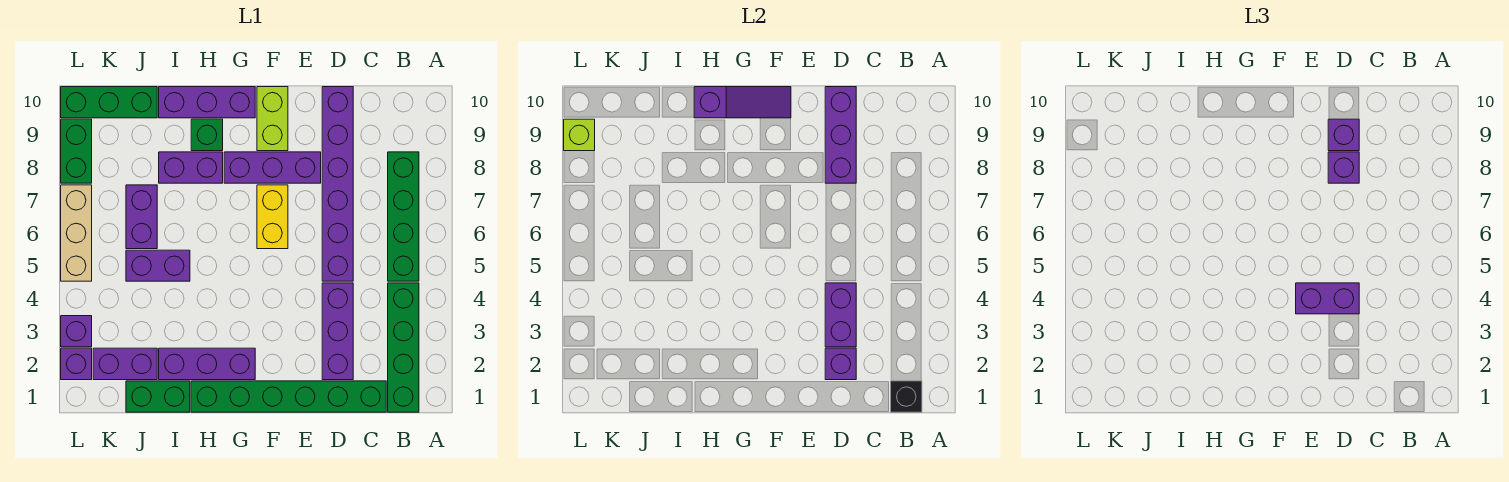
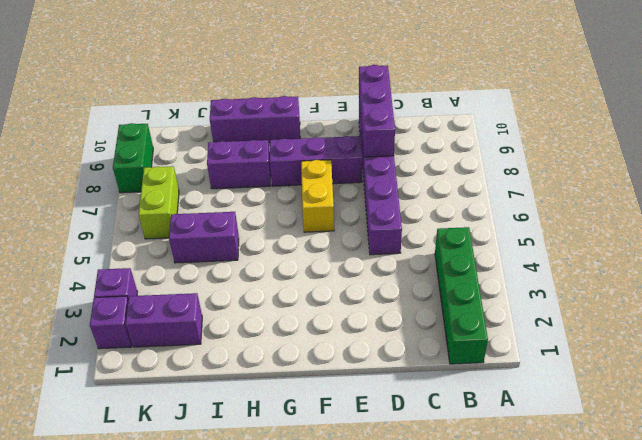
lime brick K6:K7 level 1 -> lime brick F9:F10 level 1
none -> green brick B5:B8 level 1
none -> green brick C1:H1 level 1
none -> purple brick D2:D4 level 1
none -> purple brick G2:I2 level 1

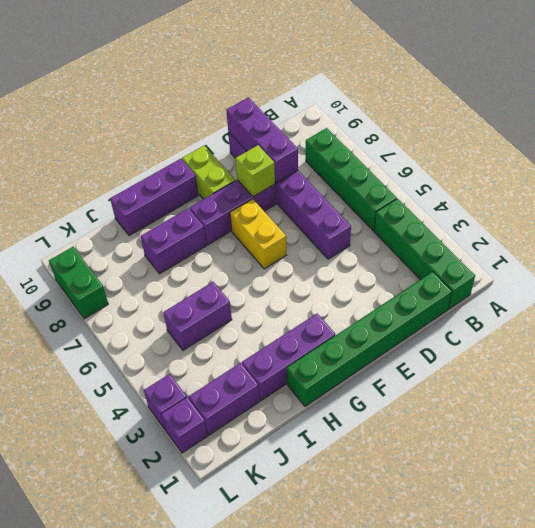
lime brick E8 level 2 -> lime brick L9 level 2
none -> purple brick D2:D4 level 1
none -> green brick H9 level 1
none -> green brick I1:J1 level 1
none -> purple brick J6:J7 level 1

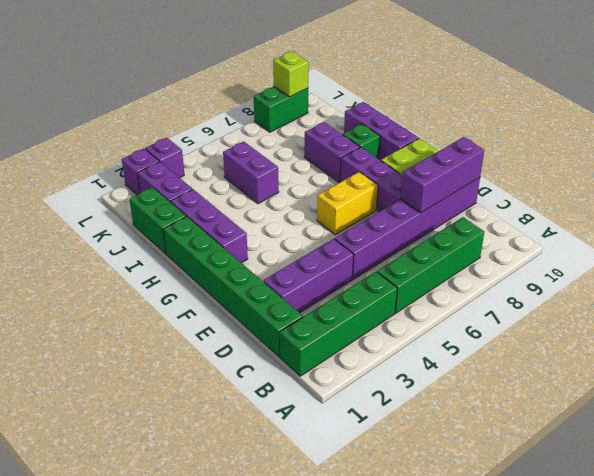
none -> purple brick J6:J7 level 1
none -> green brick J10:L10 level 1
none -> tan brick L5:L7 level 1
none -> black brick B1 level 2

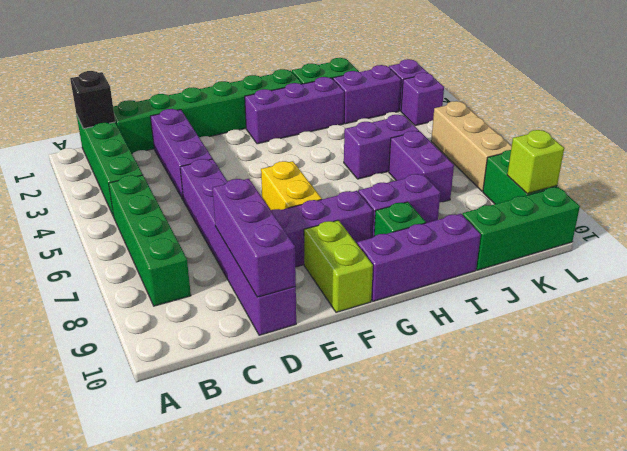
none -> purple brick D2 level 2
none -> purple brick D3:D4 level 2
none -> purple slope F10:H10 level 2 top H
none -> purple brick D4:E4 level 3

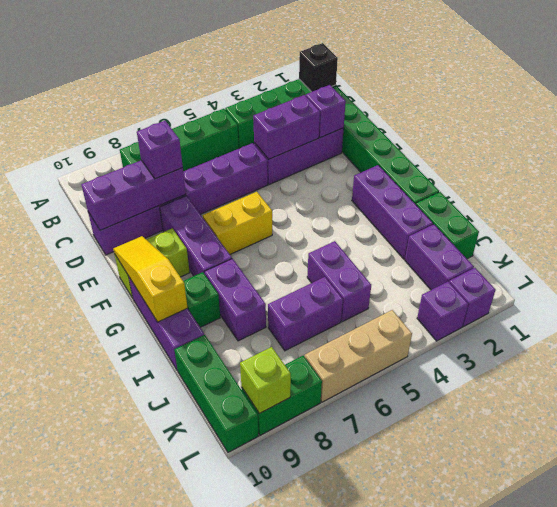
yellow slope F10:H10 level 2 top H -> purple slope F10:H10 level 2 top H
none -> purple brick D4:E4 level 3
none -> purple brick D9 level 3

